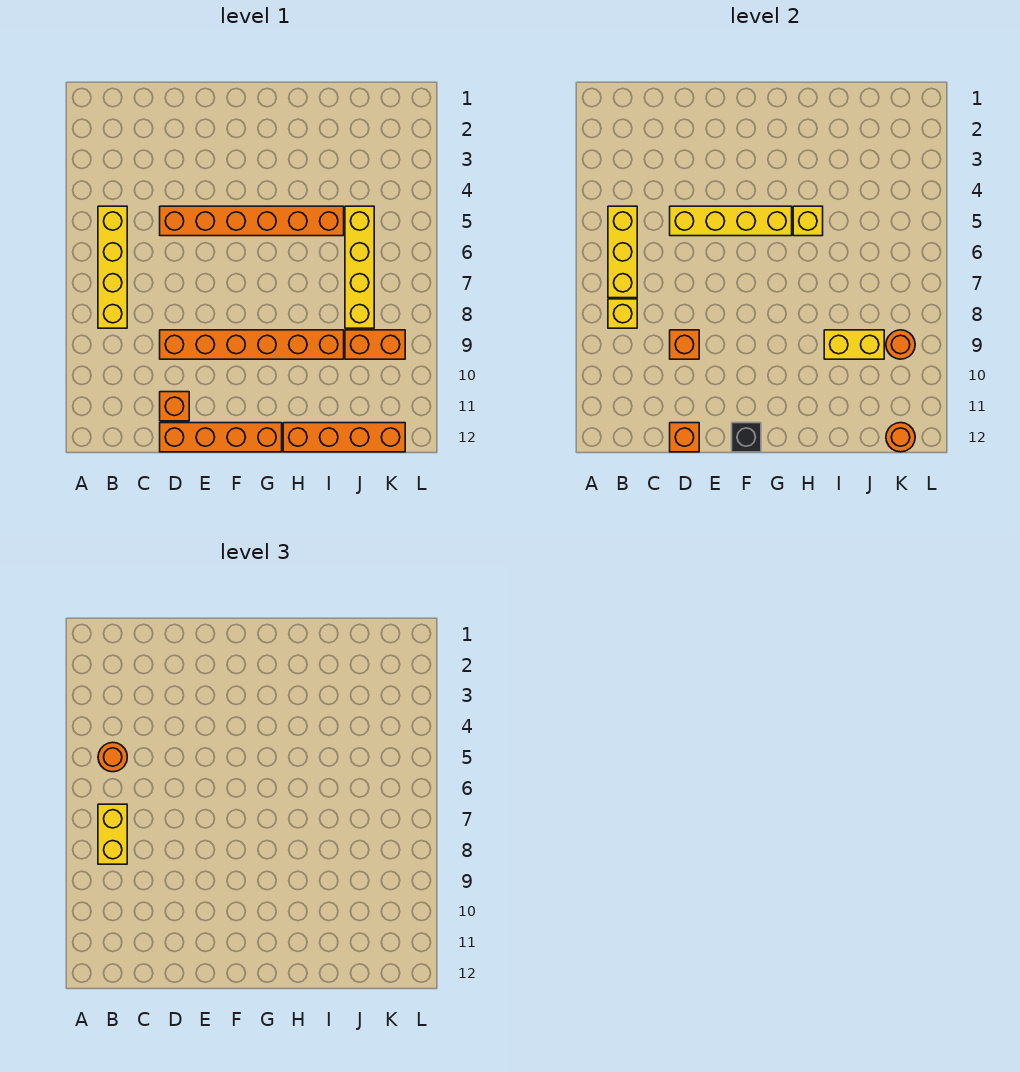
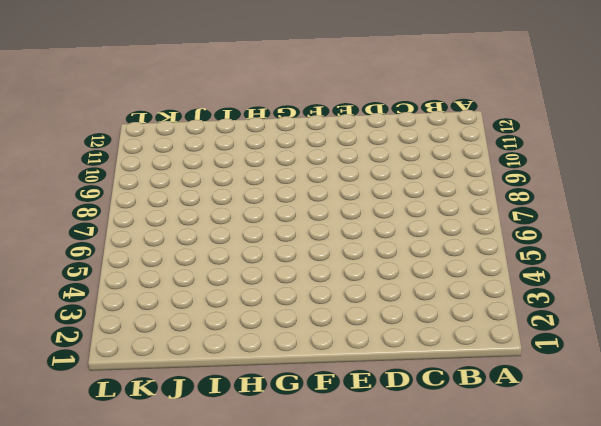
none -> yellow brick B5:B8 level 1
none -> orange brick D5:I5 level 1
none -> orange brick D9:I9 level 1

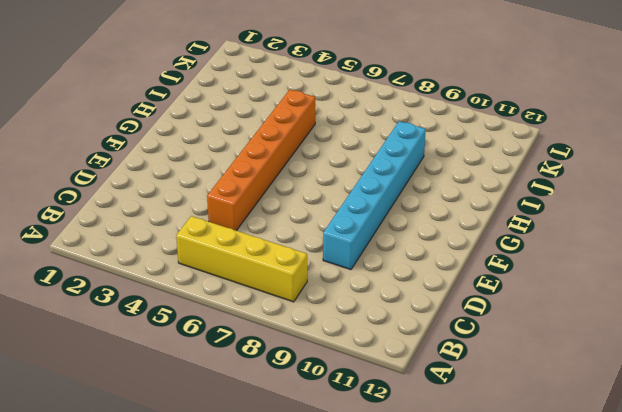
cyan brick D9:I9 level 1 -> orange brick D9:I9 level 1
none -> orange brick D11 level 1
none -> orange brick D12:G12 level 1
none -> orange brick H12:K12 level 1

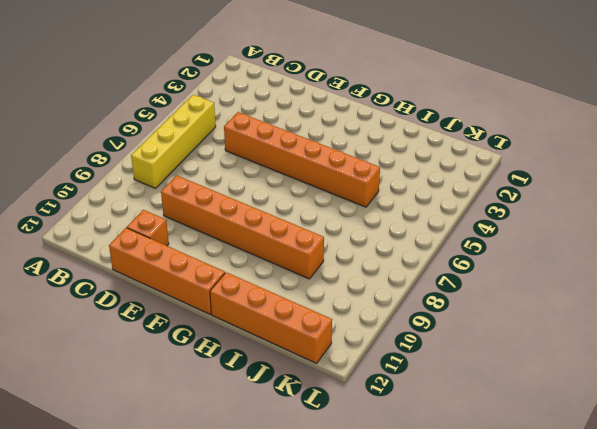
none -> yellow brick J5:J8 level 1
none -> orange brick J9:K9 level 1
none -> yellow brick B5:B7 level 2

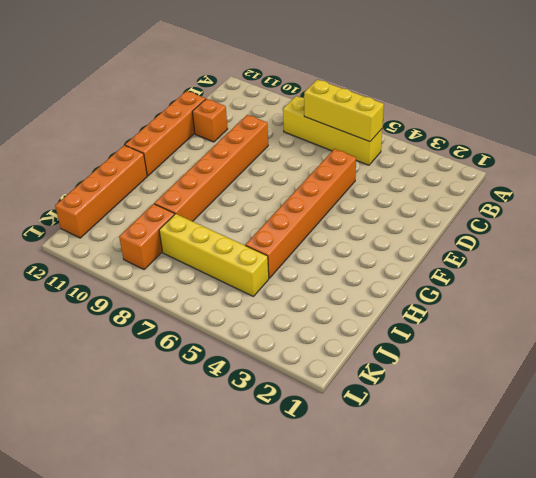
none -> yellow brick B8 level 2
none -> yellow brick D5:G5 level 2
none -> orange brick D9 level 2

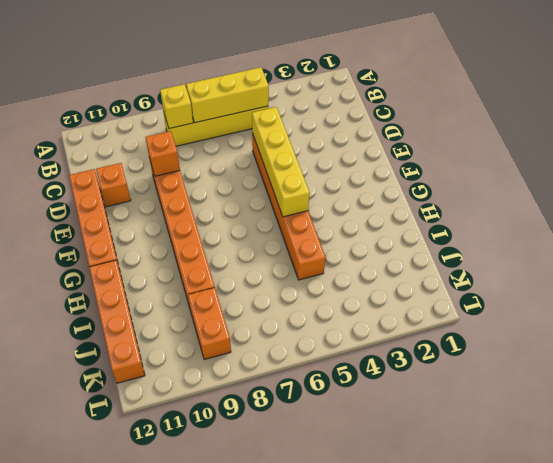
none -> yellow brick J5:J8 level 1
none -> orange brick D12 level 2
none -> black brick F12 level 2

